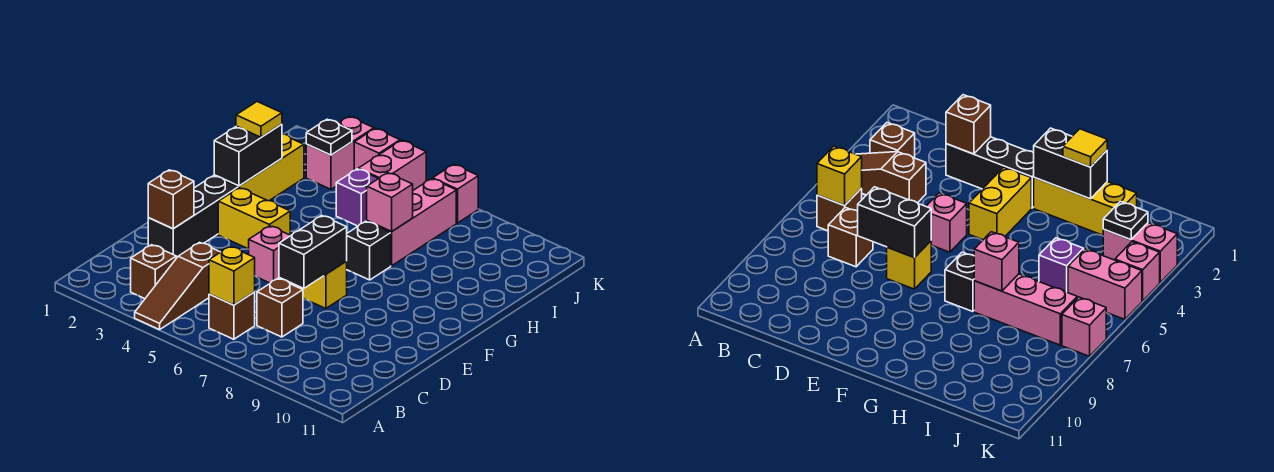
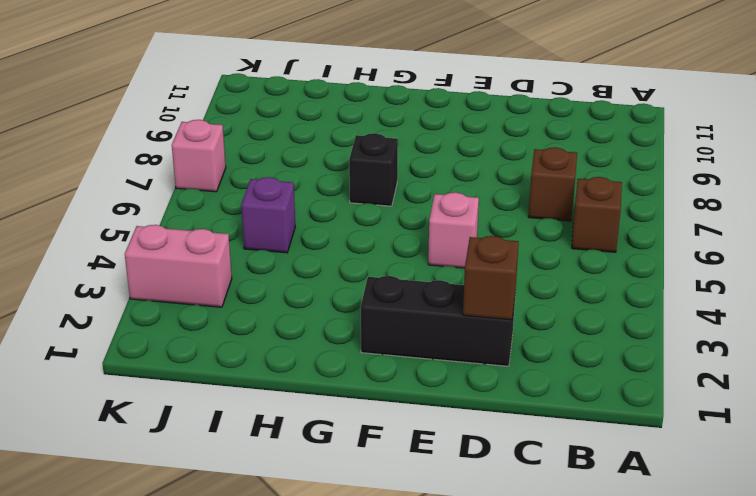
none -> brown slope A4:C4 level 1 top C
none -> brown brick B3 level 1
none -> yellow brick E7 level 1

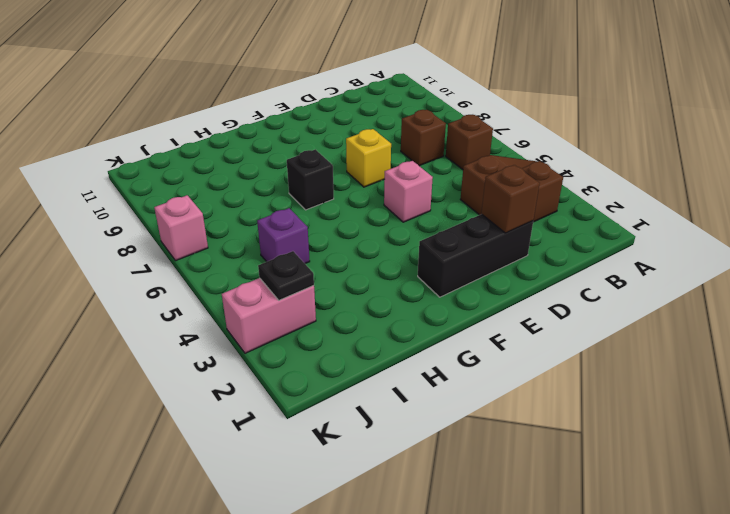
none -> yellow brick F3:F4 level 1
none -> yellow brick G2:I2 level 1
none -> pink brick H7:J7 level 1

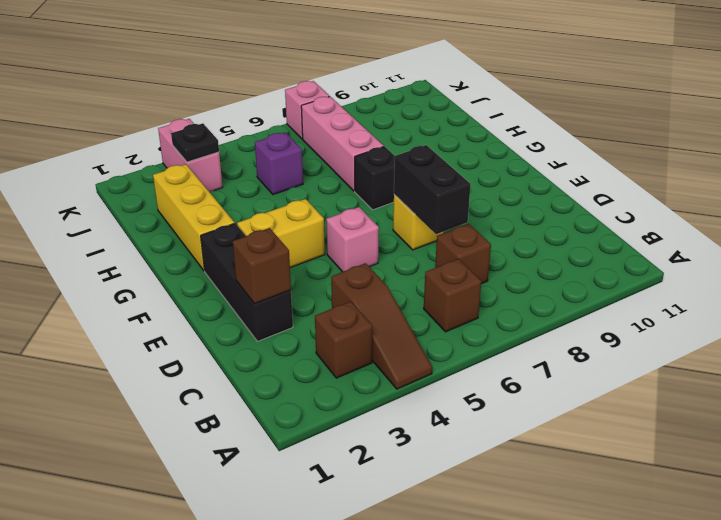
none -> pink brick J5:K5 level 1
none -> pink brick K4 level 1
none -> yellow brick B6 level 2

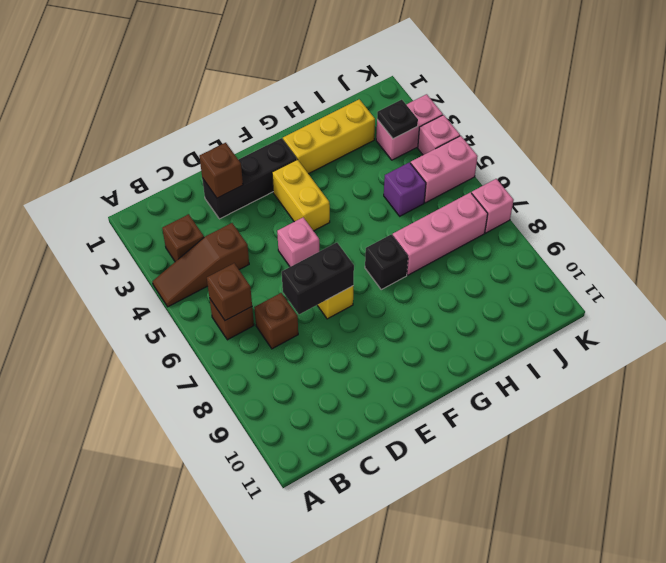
brown brick B6 level 2 -> yellow brick B6 level 2
none -> black brick G2:H2 level 2
none -> pink brick H7 level 2
none -> yellow tile H2 level 3

